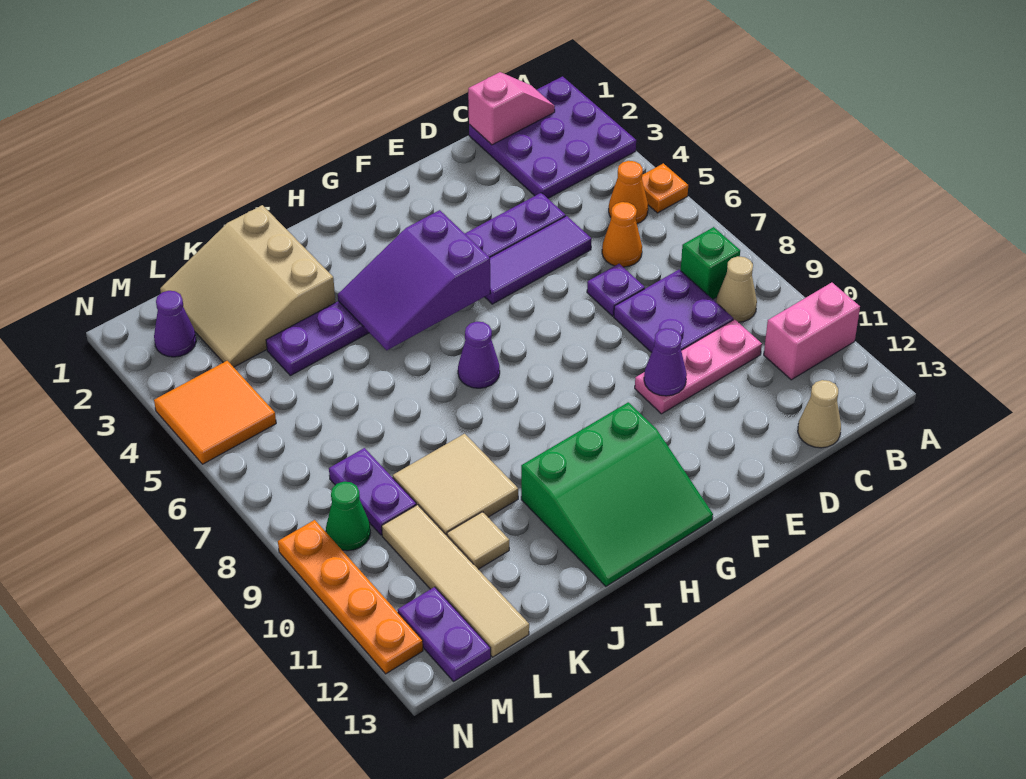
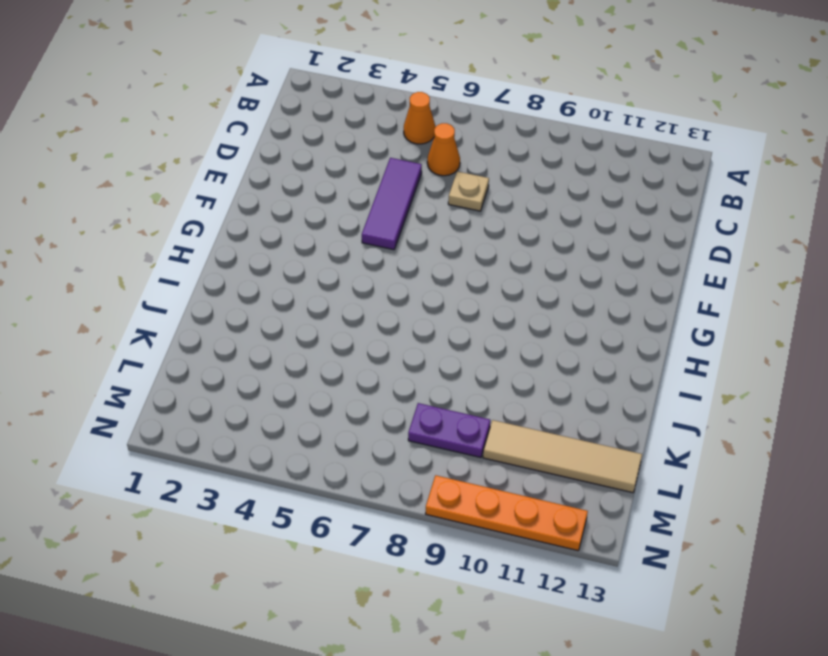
tan plate D7 level 1 -> purple plate D7 level 1
none -> purple plate A1:C3 level 1
none -> orange plate A5 level 1
none -> pink brick A11:B11 level 1

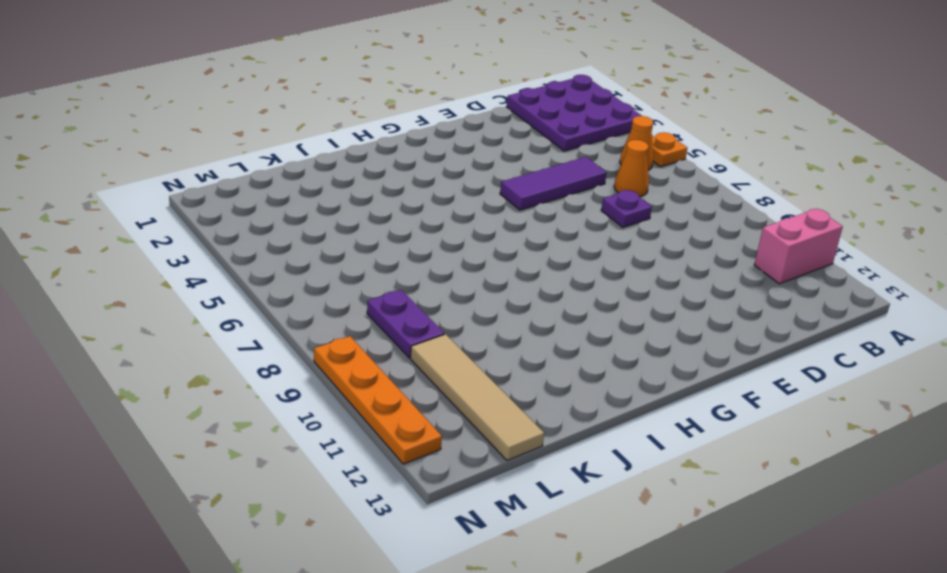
none -> green brick B8 level 1
none -> tan cone B9 level 1
none -> purple plate C8:D9 level 1

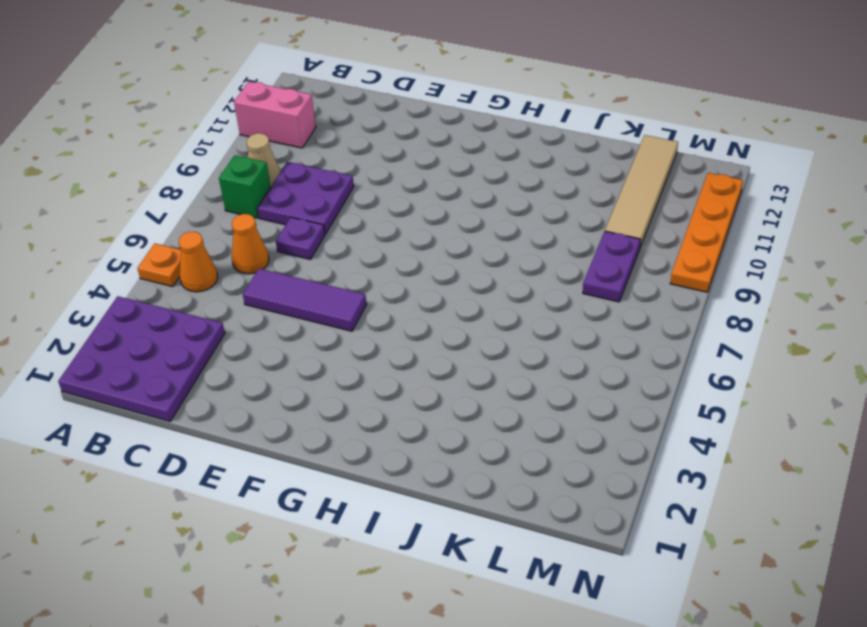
none -> pink plate C10:E10 level 1
none -> tan cone C13 level 1
none -> purple plate D4:K4 level 1

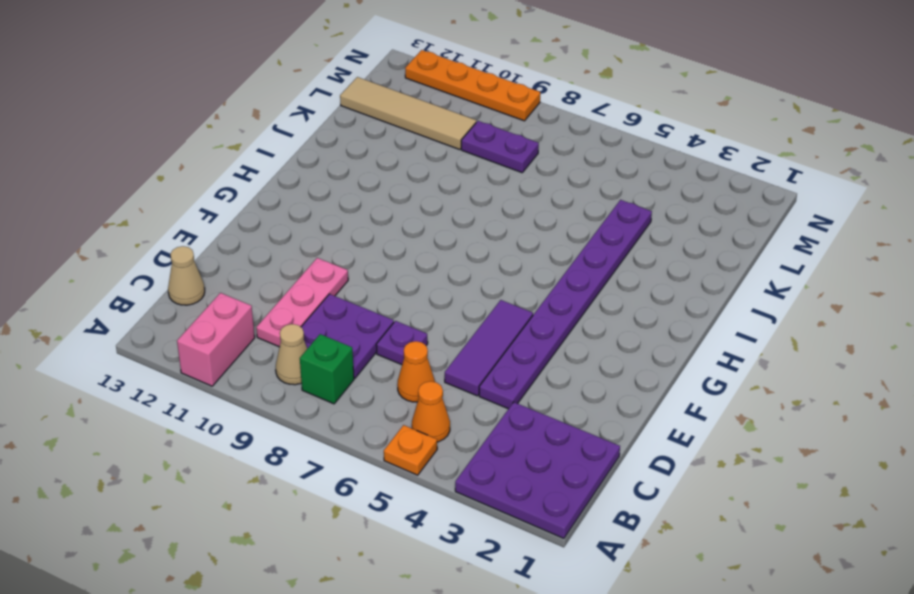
none -> green slope G11:I13 level 1 top 11
none -> purple cone H7 level 1
none -> tan slope J1:L3 level 1 top J

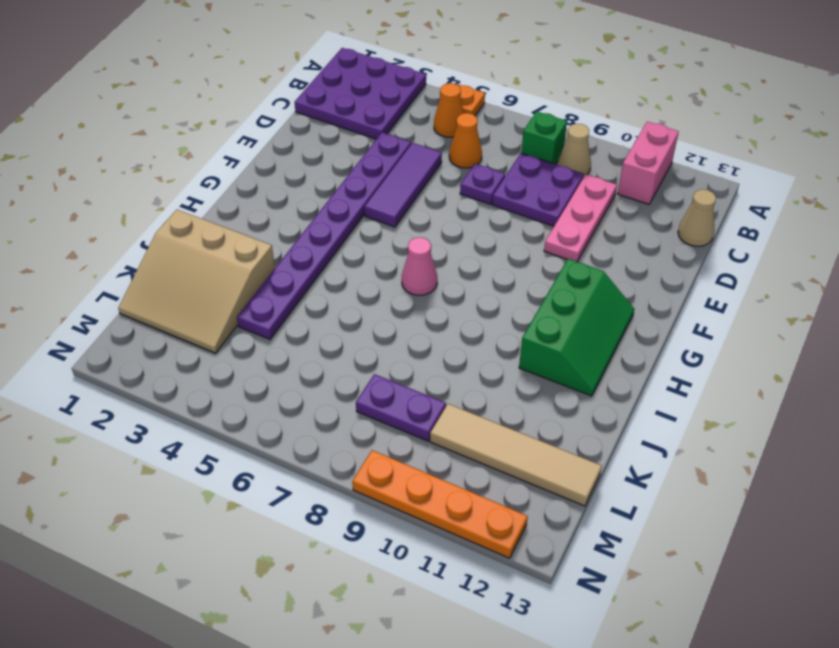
green slope G11:I12 level 1 top 11 -> green slope G11:I13 level 1 top 11
pink cone H7 level 1 -> purple cone H7 level 1
none -> tan tile J9:K10 level 1
none -> tan tile K11 level 1
none -> purple cone M2 level 1

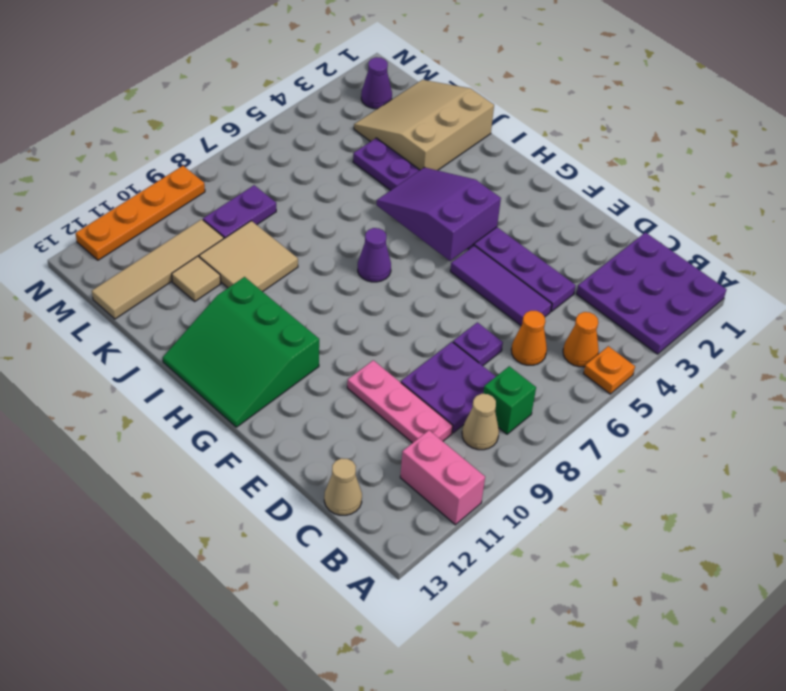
none -> orange tile M4:N5 level 1
none -> green cone M9 level 1
none -> purple plate M12:M13 level 1

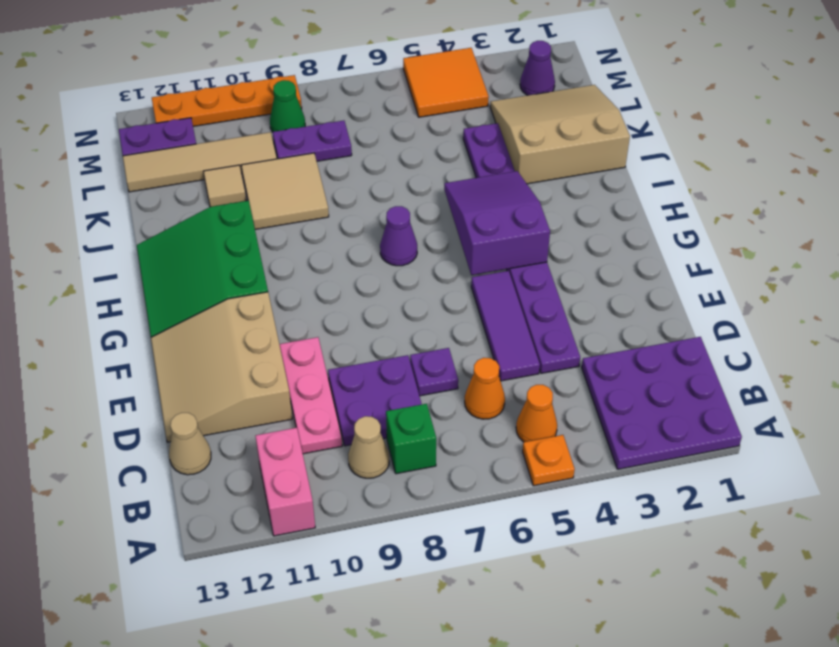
tan slope D11:F13 level 1 top 11 -> none
none -> pink slope B1:C1 level 2 top C
none -> purple cone E10 level 2

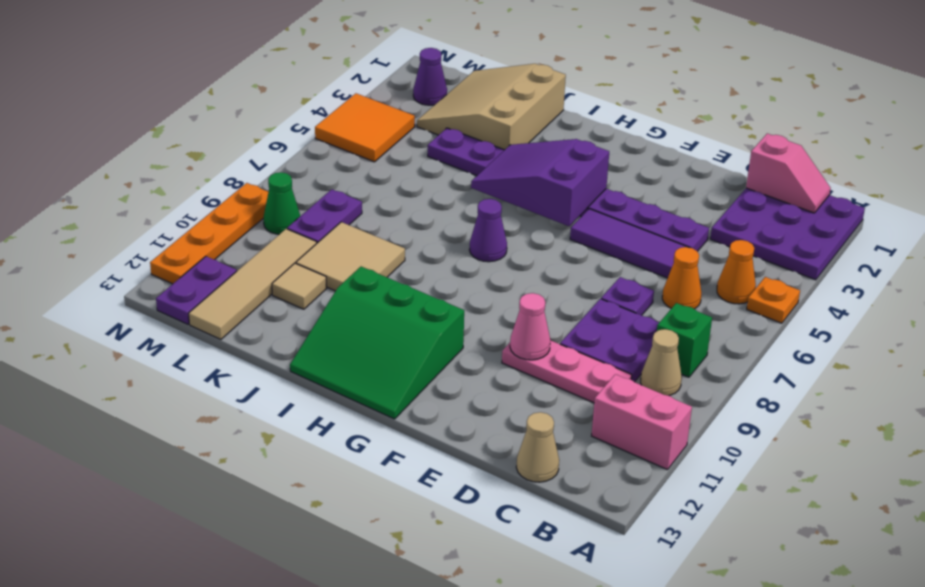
pink cone E10 level 2 -> purple cone E10 level 2

